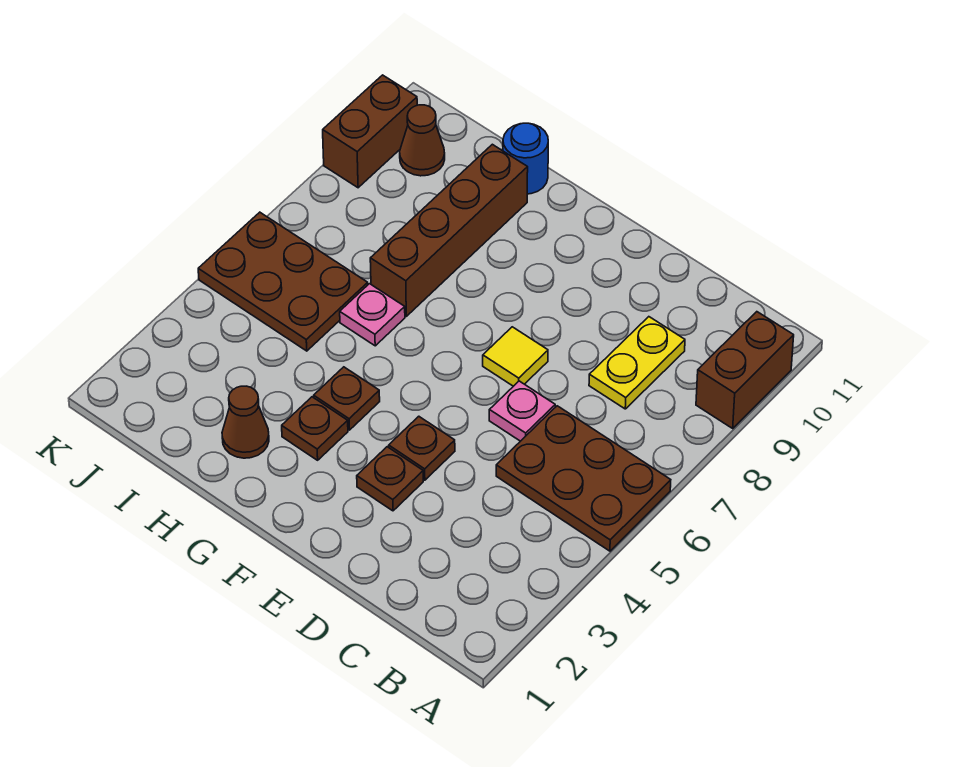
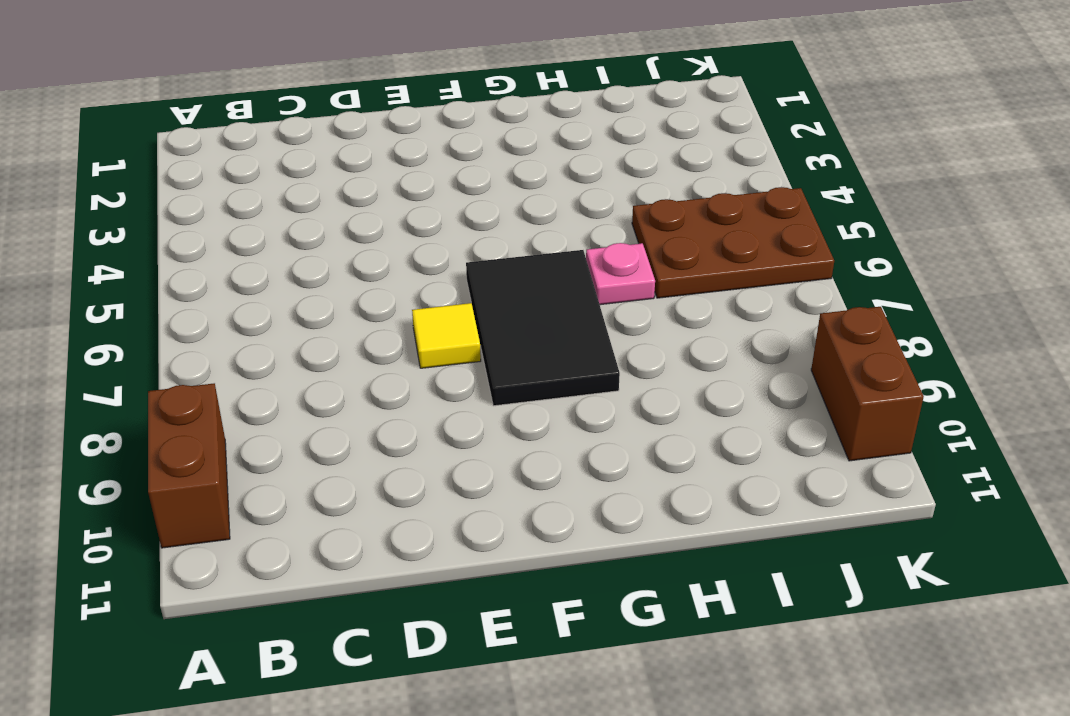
black tile F6:G8 level 1 -> none
none -> brown plate A5:C6 level 1
none -> yellow plate C8:C9 level 1
none -> pink plate D6 level 1

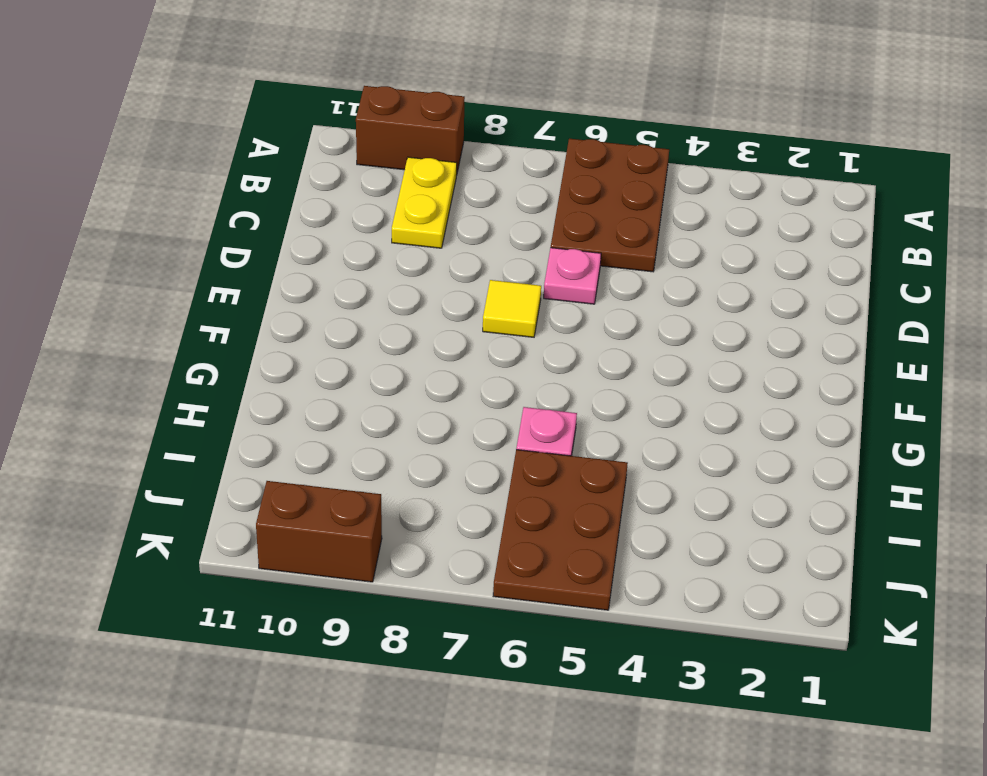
yellow plate B9:C9 level 1 -> yellow plate C8:C9 level 1
none -> brown plate E3 level 1
none -> brown plate E4 level 1
none -> brown plate G3 level 1

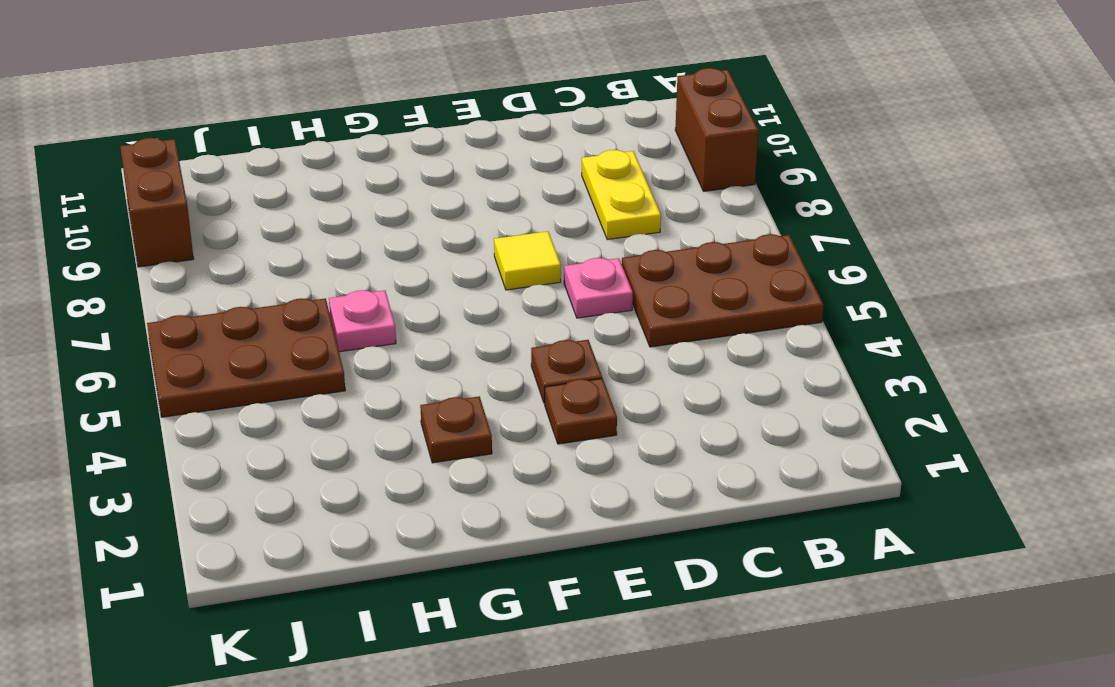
none -> brown plate G4 level 1
none -> brown cone H2 level 1
none -> brown brick H7:H10 level 1

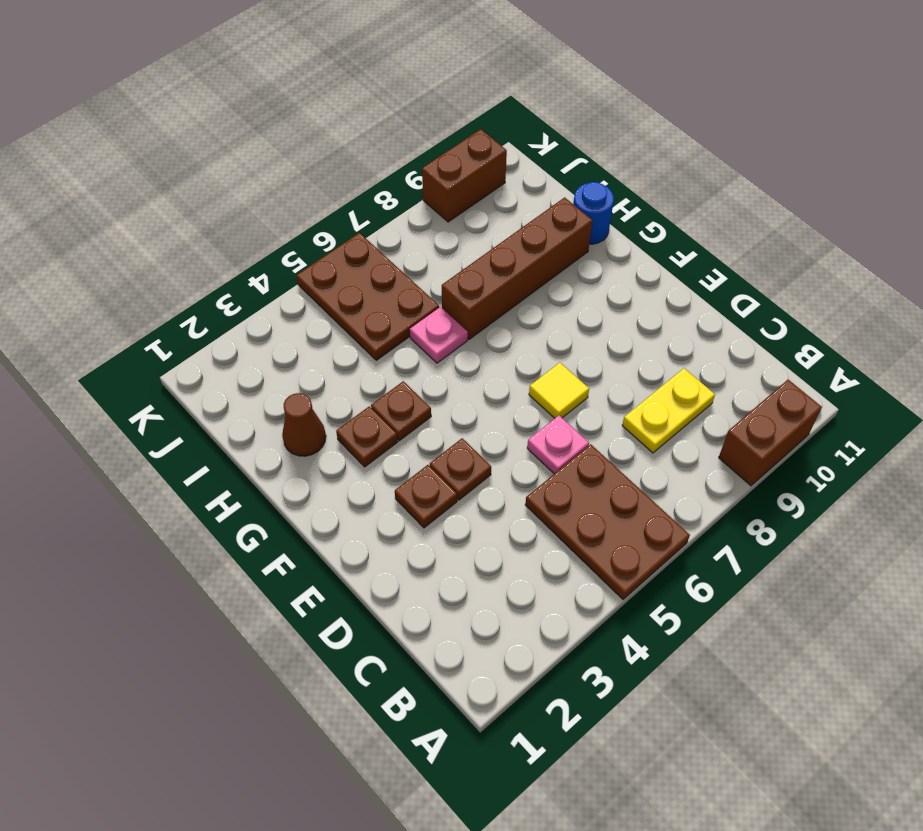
none -> brown cone J10 level 1

